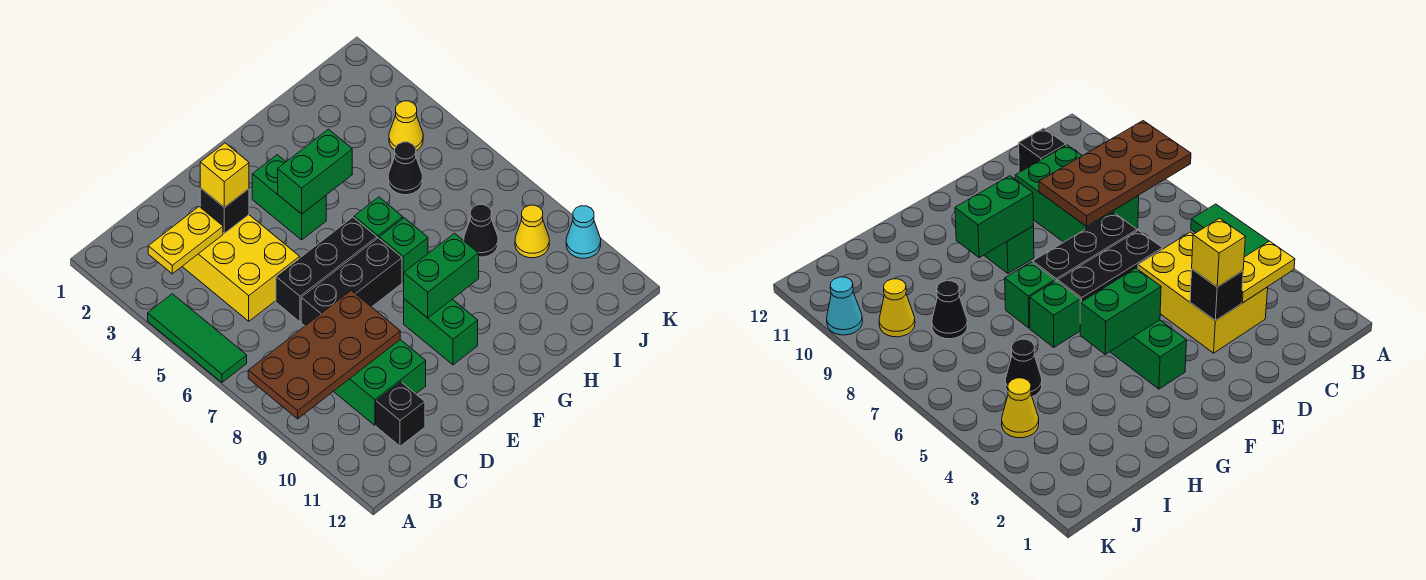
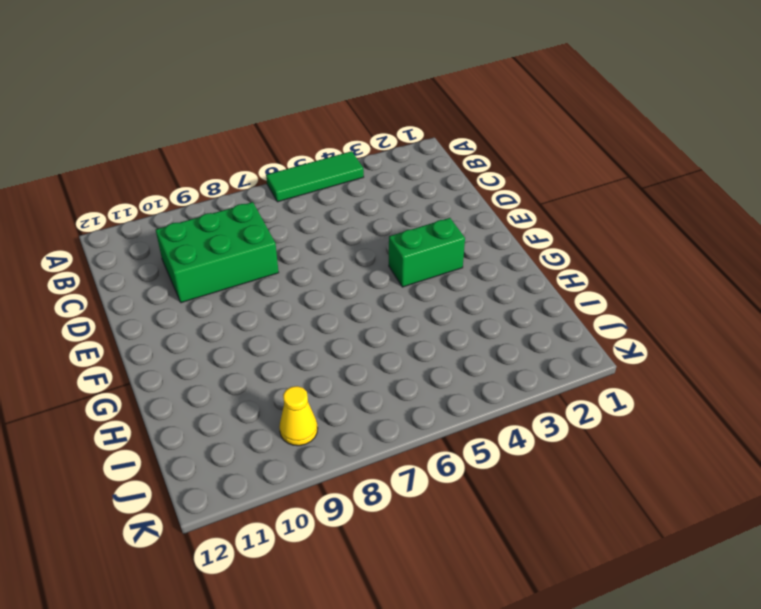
none -> yellow brick C3:D5 level 1
none -> black brick C11 level 1
none -> black brick D6:F6 level 1

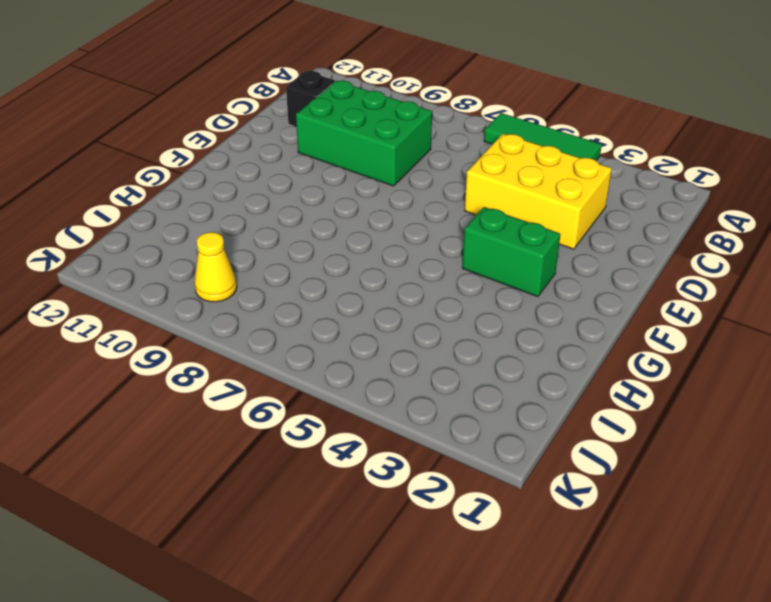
none -> black brick D6:F6 level 1
none -> black brick D7:F7 level 1
none -> green brick F9:F10 level 1

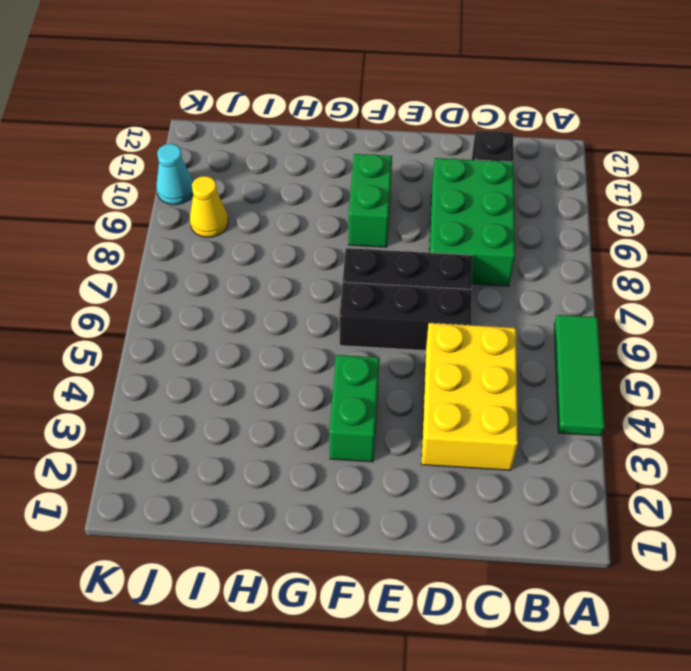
none -> green brick G6 level 1
none -> green brick G7 level 1
none -> black cone I5 level 1

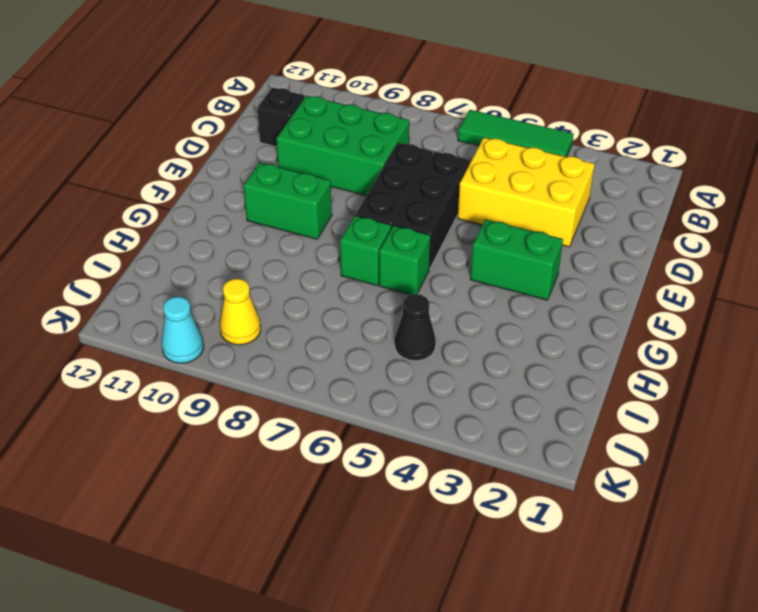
none -> black cone I8 level 1
none -> yellow cone J4 level 1
none -> brown plate A8:D9 level 2

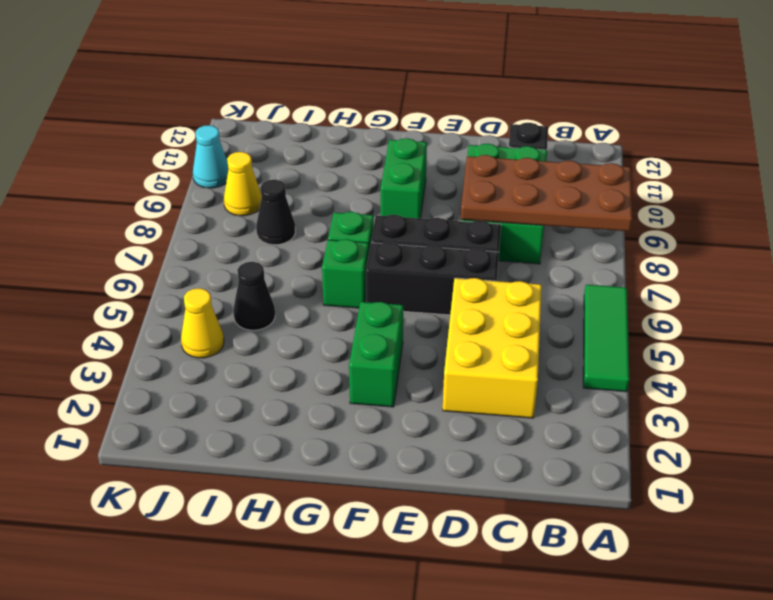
none -> yellow plate B3:C3 level 2
none -> black brick D3 level 2
none -> green brick F4:G4 level 2

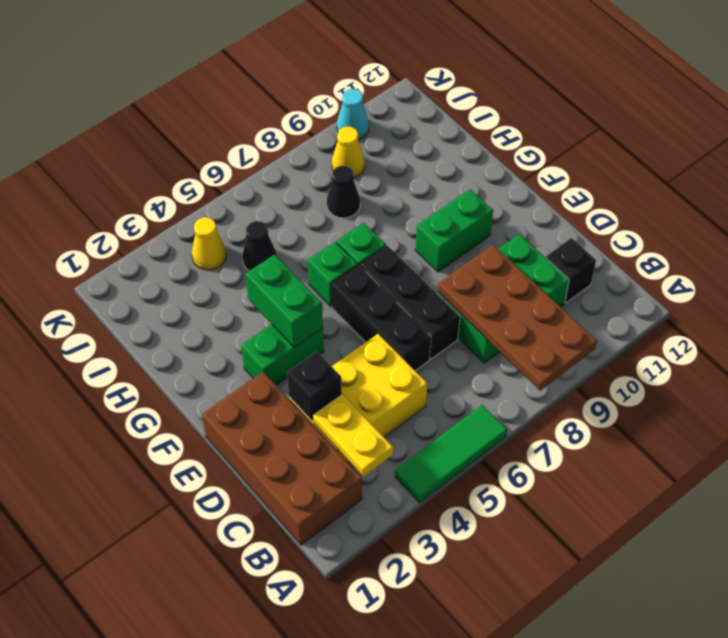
brown brick B1:E2 level 1 -> none
none -> green brick F9:G9 level 2
none -> yellow brick D3 level 3

